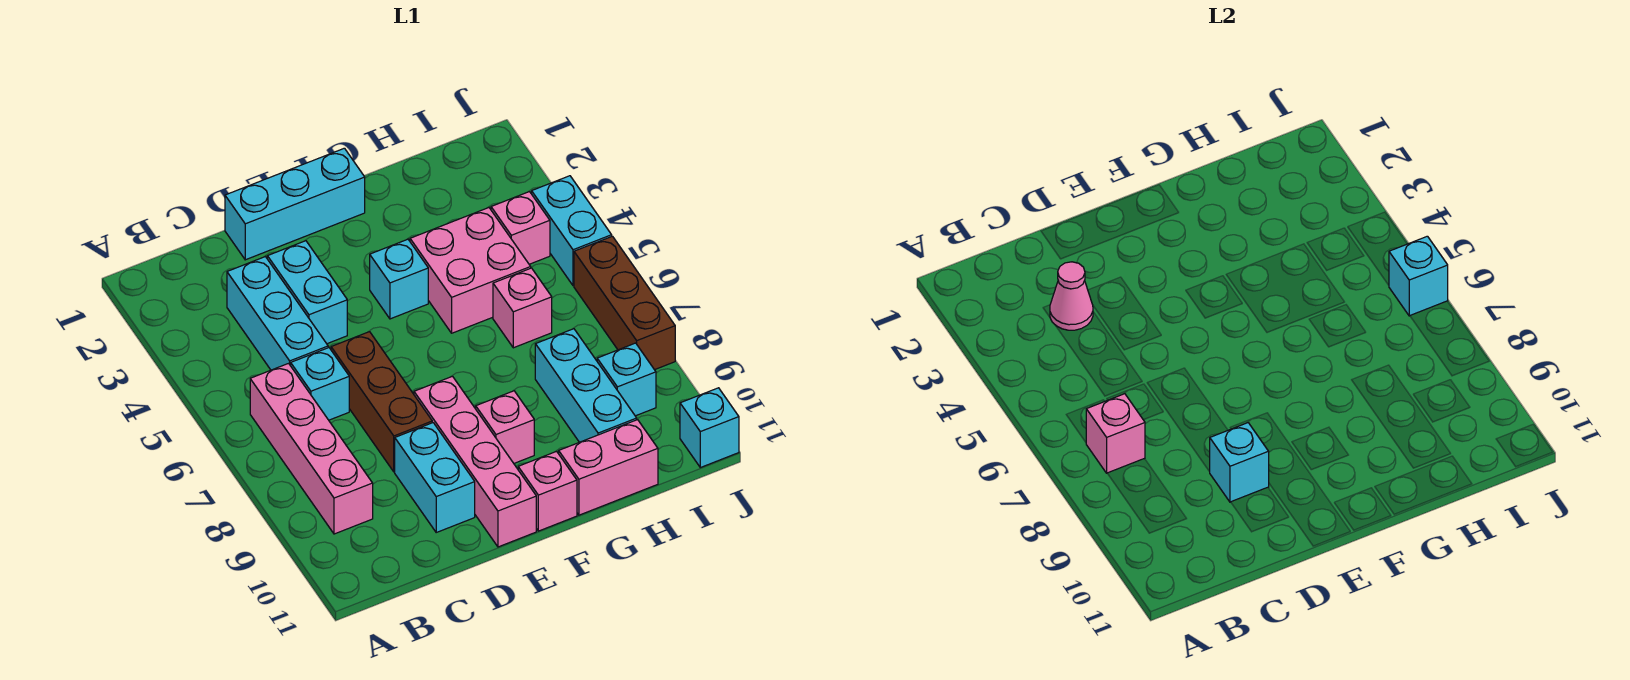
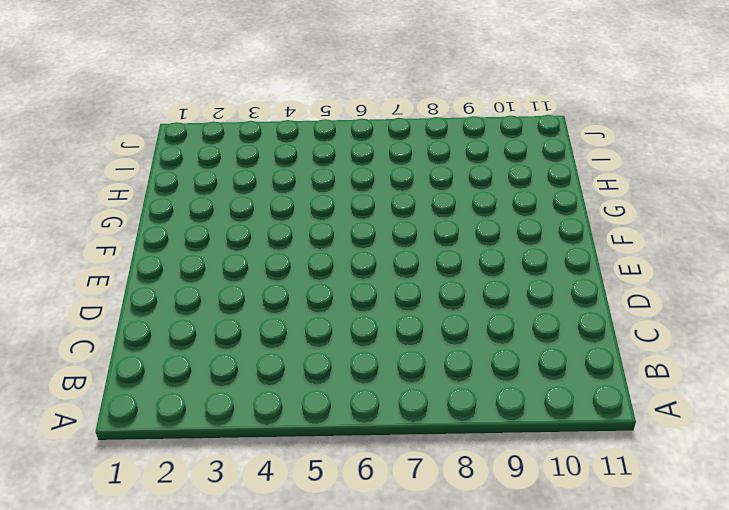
none -> pink brick B6:B9 level 1
none -> cyan brick C3:C5 level 1
none -> cyan brick C6 level 1

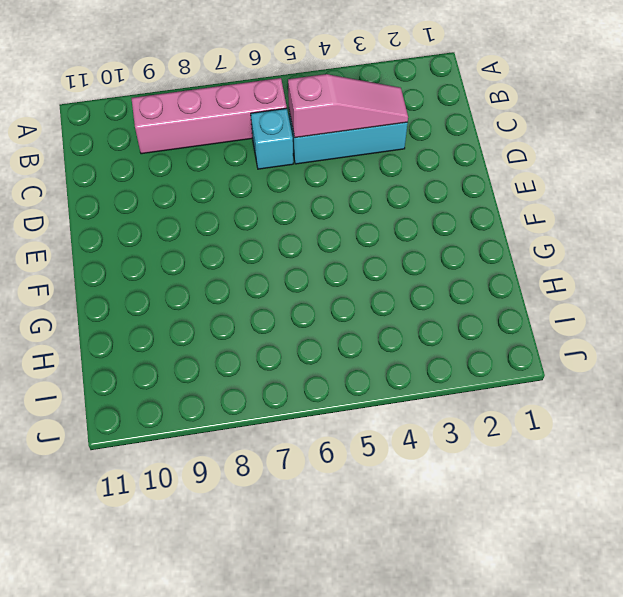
pink slope C3:C5 level 2 top 5 -> pink cone C3 level 2
none -> cyan brick D1:F1 level 1
none -> cyan brick D3:D4 level 1
none -> brown brick D6:D8 level 1

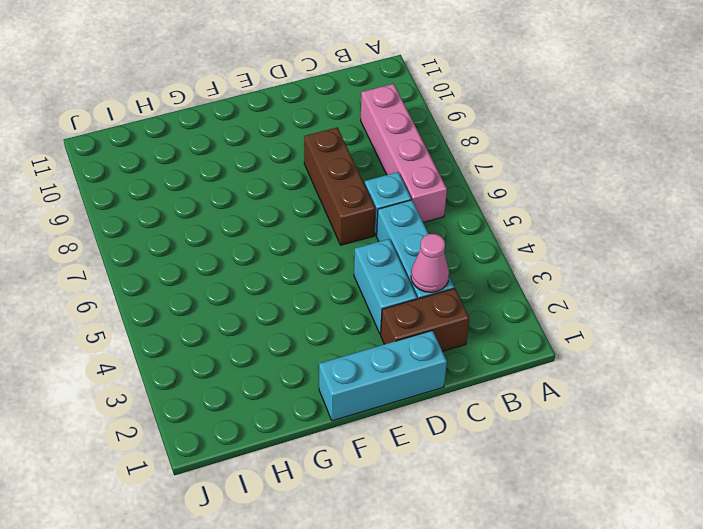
brown brick C2:D2 level 1 -> none
none -> cyan brick D9:D10 level 1
none -> pink brick E8:E11 level 1
none -> cyan brick F4 level 1

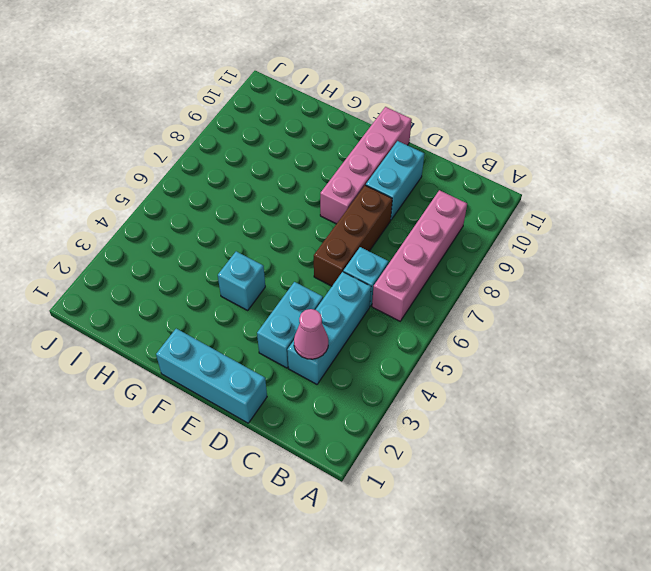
none -> pink brick F9 level 1
none -> pink brick F11 level 1
none -> pink brick G4:H5 level 1

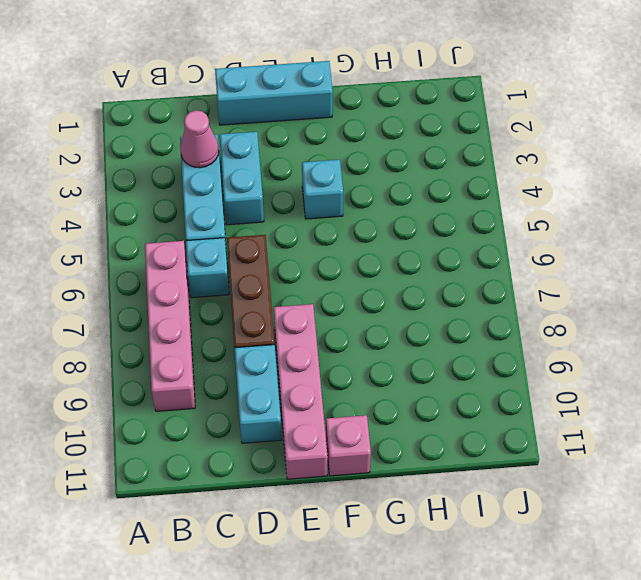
none -> pink brick F9 level 1
none -> pink brick G4:H5 level 1
none -> pink brick G11:H11 level 1

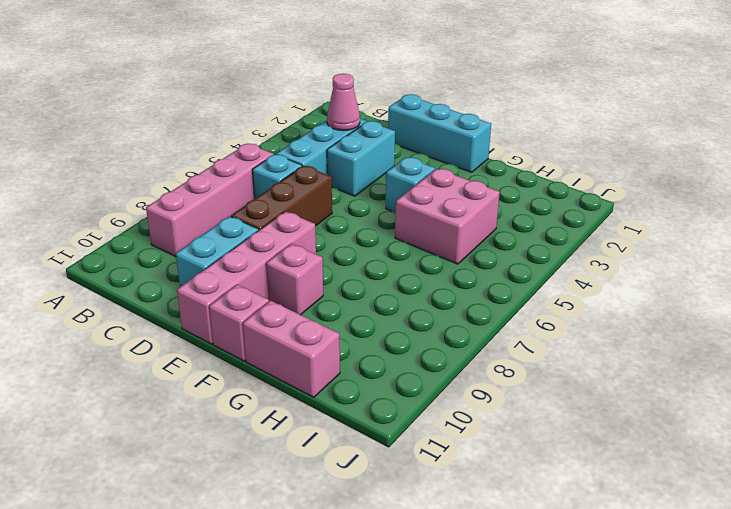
none -> pink brick H6 level 1
none -> cyan brick H8:H10 level 1
none -> pink brick I4 level 1

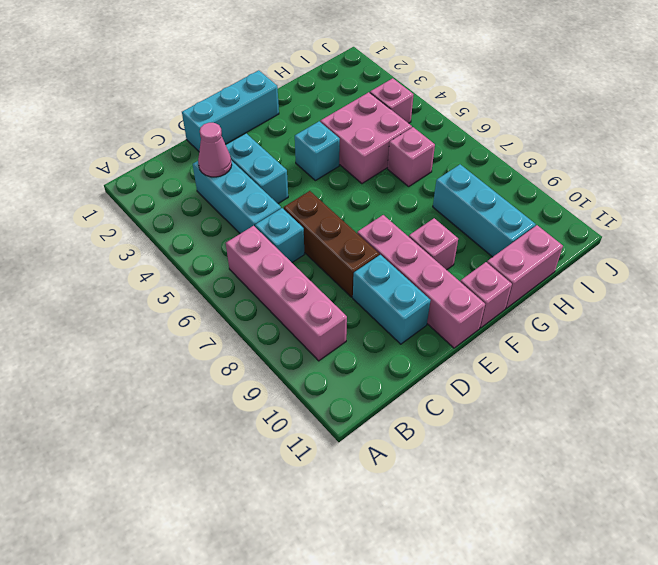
none -> cyan brick I9 level 1
none -> cyan brick J4:J5 level 1
none -> brown brick J6:J8 level 1

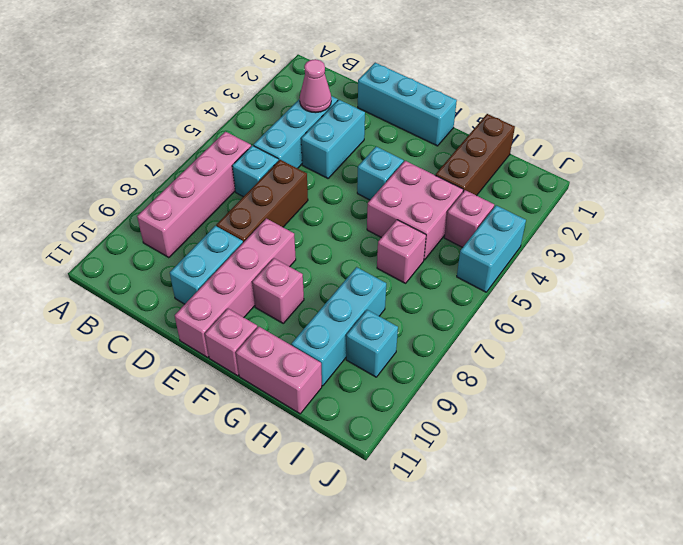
brown brick H1:H3 level 1 -> brown brick J6:J8 level 1
none -> cyan brick J11 level 1
none -> pink brick B7 level 2
none -> cyan brick D9 level 2

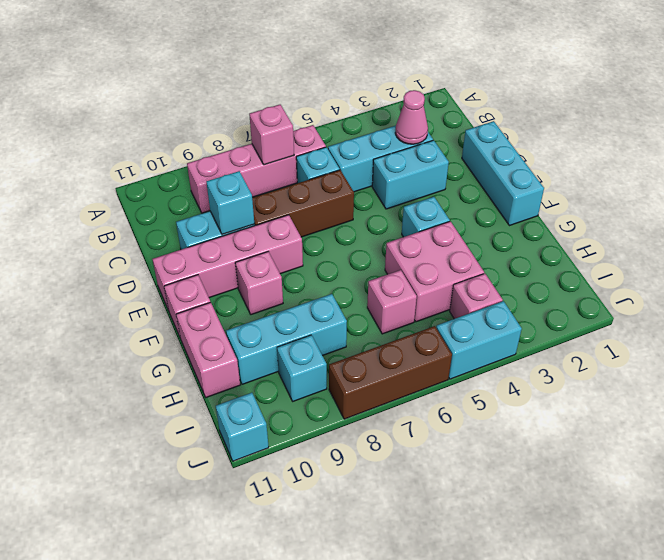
none -> cyan brick J6 level 2

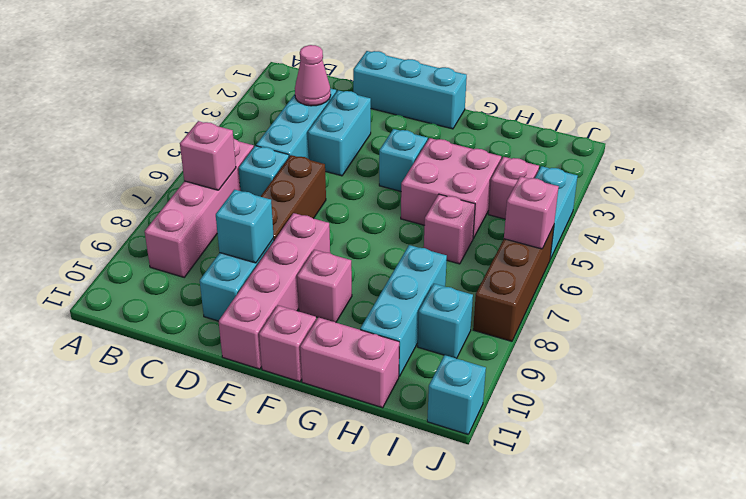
pink brick J6 level 2 -> cyan brick J6 level 2

